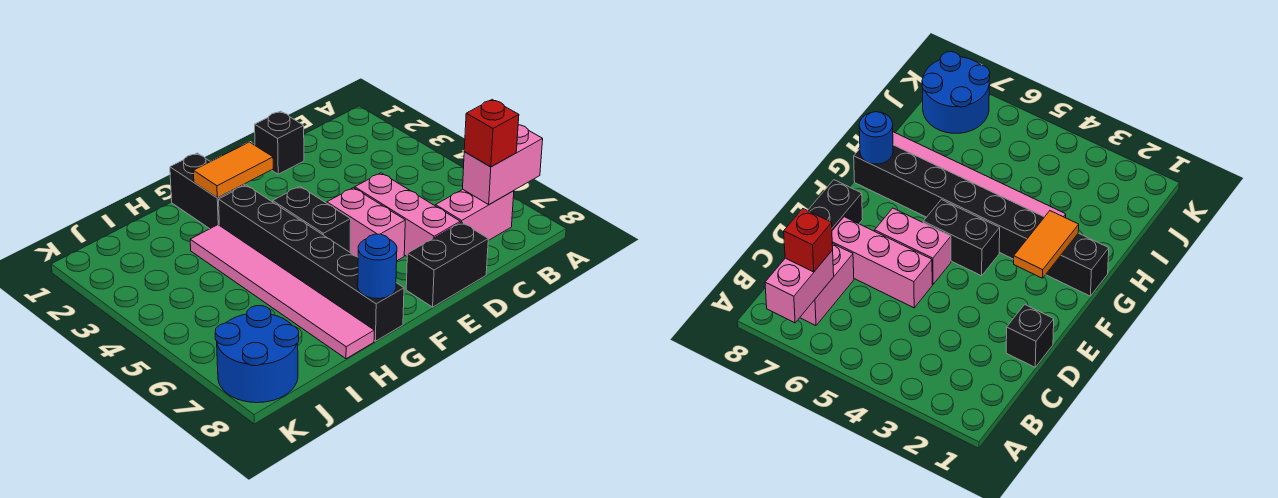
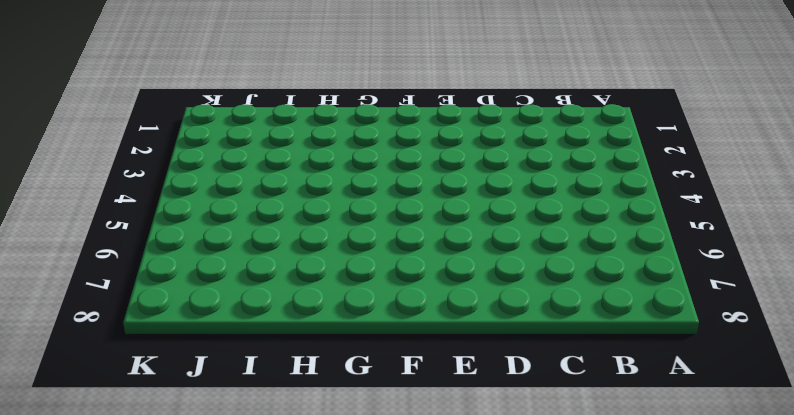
none -> pink brick B7:C7 level 1
none -> black brick D1 level 1
none -> pink brick D5:D7 level 1

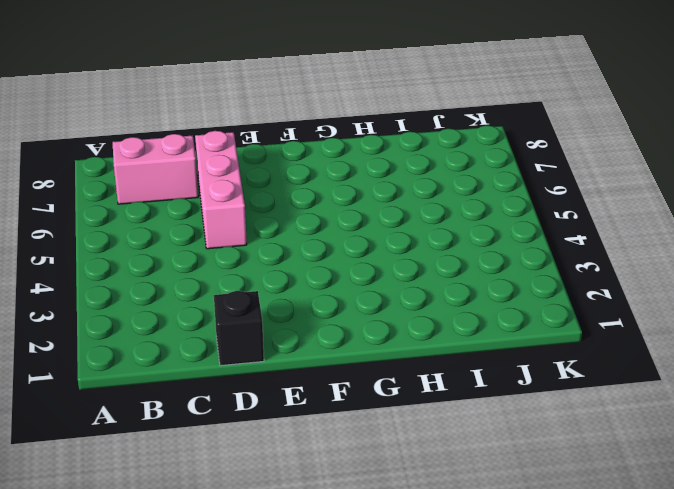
none -> black brick D8:E8 level 1
none -> pink brick E5:E6 level 1
none -> black brick F4:F5 level 1

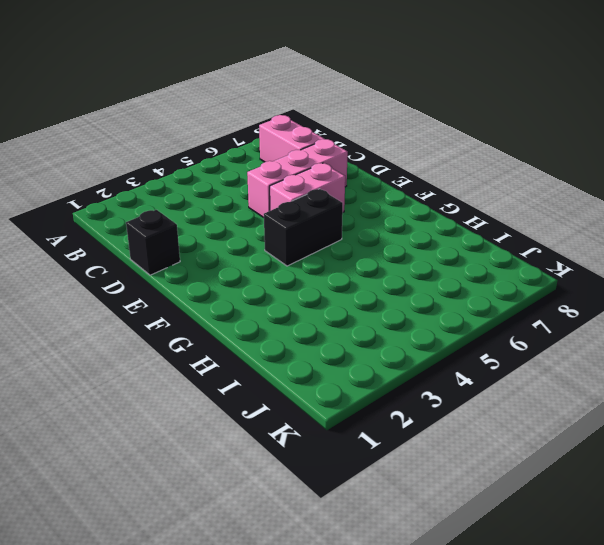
none -> black brick D8:E8 level 1
none -> black brick G1:G2 level 1
none -> black brick G3:G8 level 1

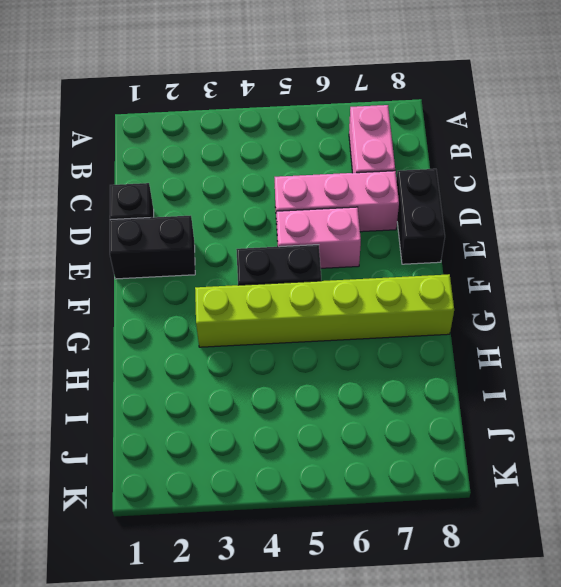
black brick E1:E2 level 1 -> black brick G1:G2 level 1
lime brick G3:G8 level 1 -> black brick G3:G8 level 1
none -> pink tile H3:H8 level 1
none -> blue round brick J7:K8 level 1
none -> pink brick A7:B7 level 2

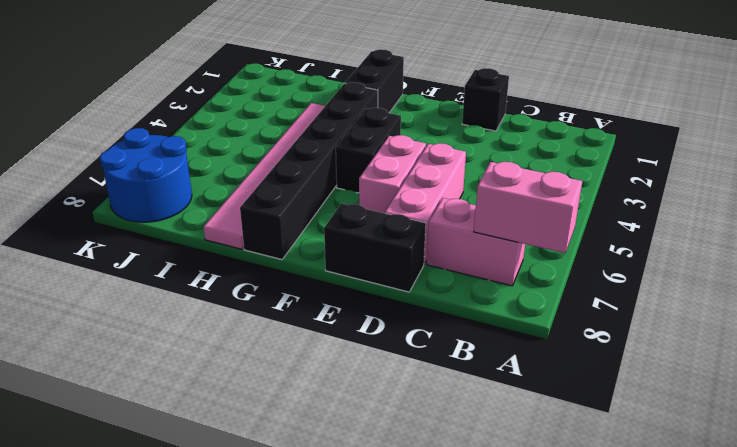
none -> orange tile F2:G2 level 2
none -> blue round brick G8 level 2
none -> red brick B7 level 3

